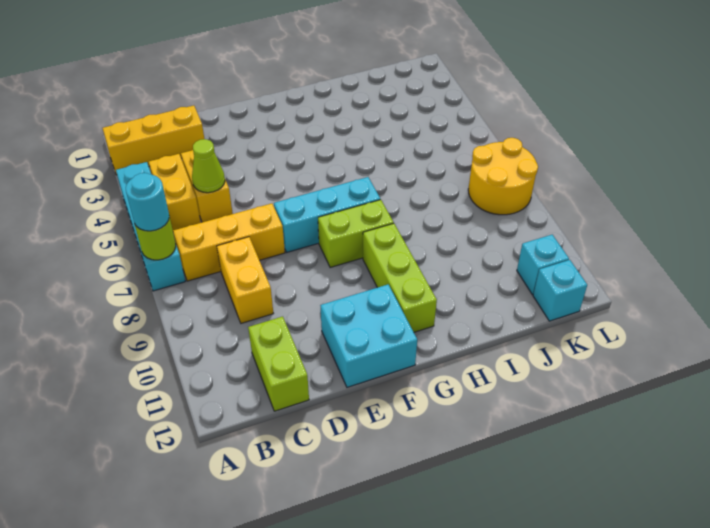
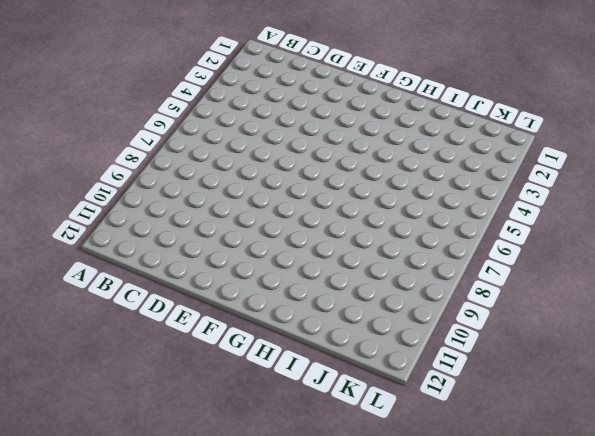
none -> yellow brick A2:C2 level 1
none -> cyan brick A4:A7 level 1
none -> yellow brick B4:B5 level 1

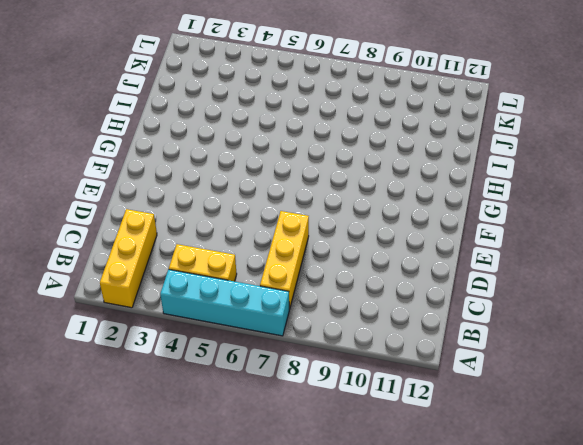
none -> yellow brick C4:C5 level 1
none -> yellow brick C8:C9 level 1
none -> lime brick C11:C12 level 1

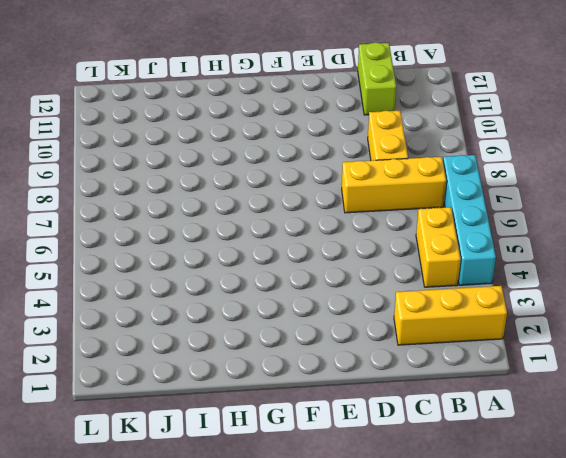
none -> yellow brick C4:C5 level 1
none -> cyan brick E7:G7 level 1
none -> cyan brick E11:F12 level 1

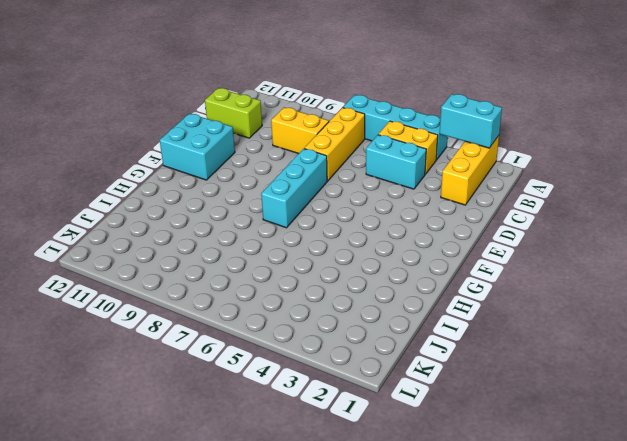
cyan brick A2:A3 level 2 -> none
cyan brick C4:C5 level 1 -> yellow brick C4:C5 level 1
none -> lime brick F8:G8 level 1
none -> lime brick G9:G11 level 1
none -> yellow round brick K7:L8 level 1

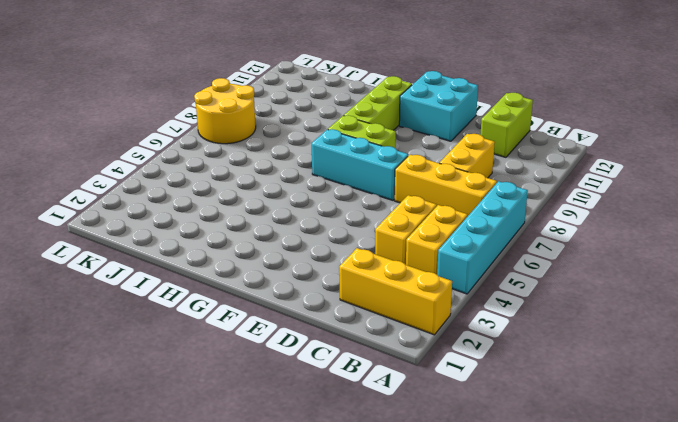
none -> cyan brick K11 level 1
none -> cyan brick K12 level 1
none -> lime round brick A7 level 2

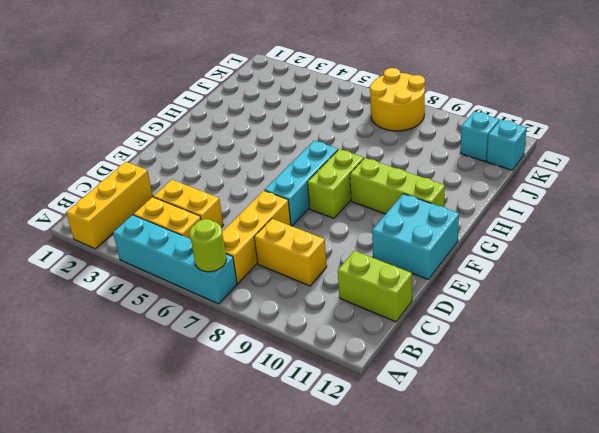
none -> lime cone C5 level 2
none -> cyan round brick A7 level 3

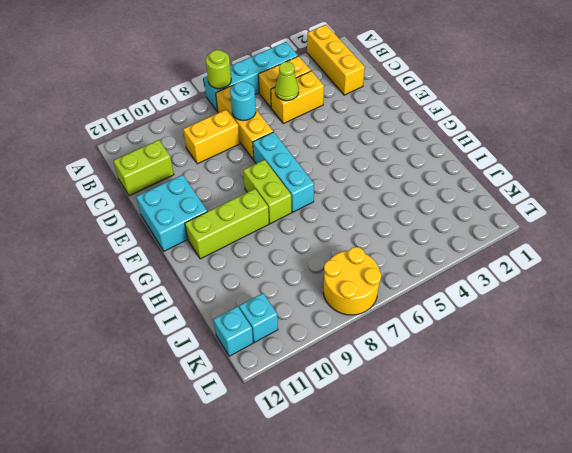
cyan round brick C7 level 2 -> cyan round brick A7 level 3

